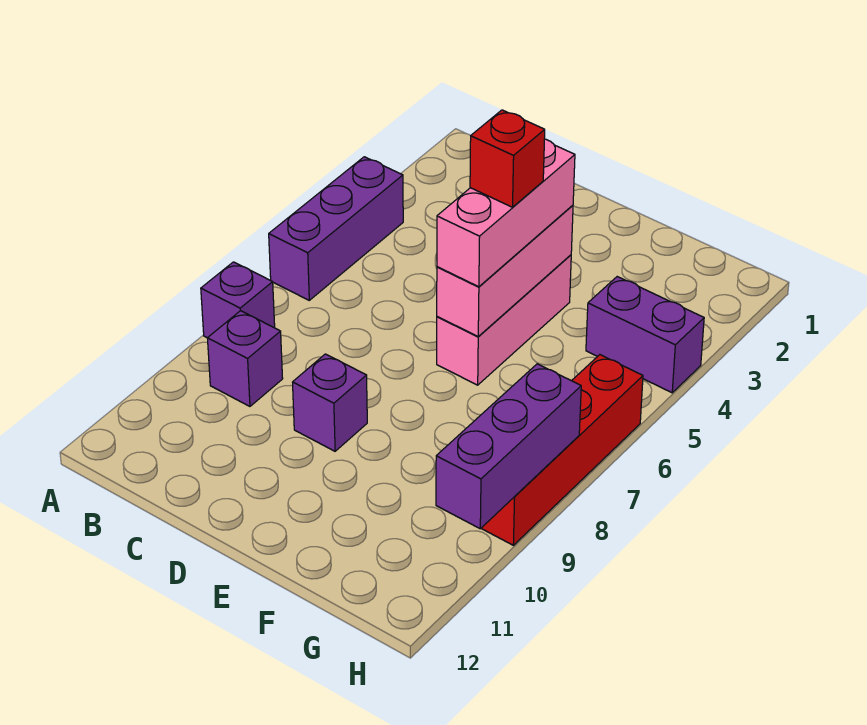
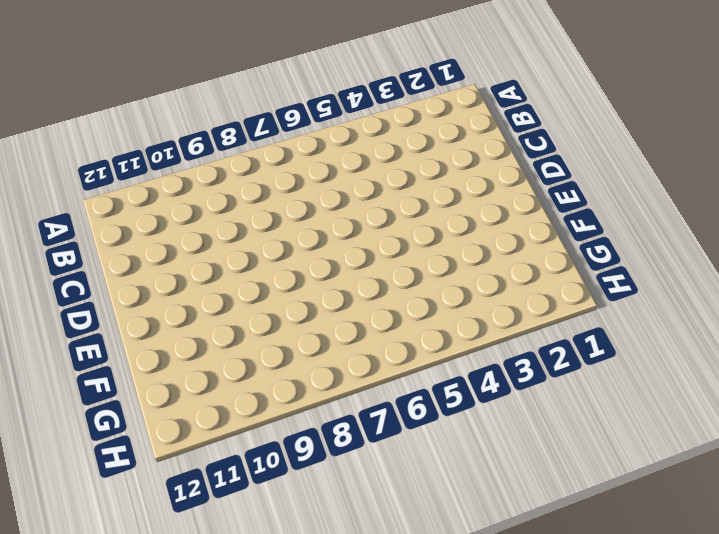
none -> purple brick A4:A6 level 1
none -> purple brick A8 level 1

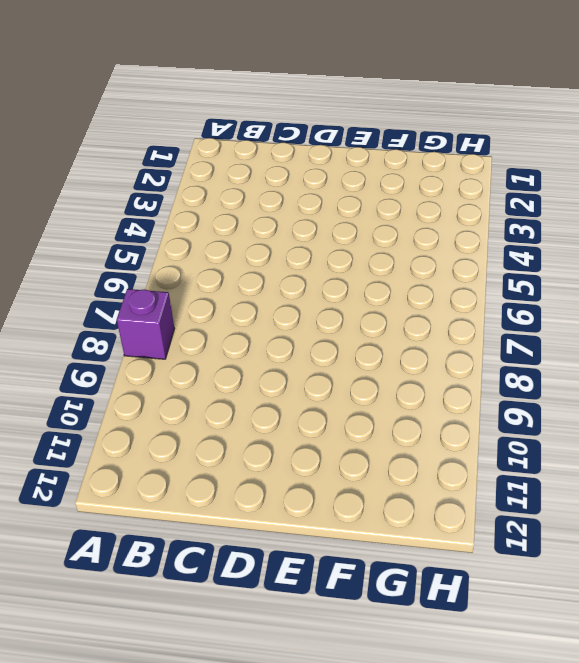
none -> purple brick A4:A6 level 1
none -> purple brick B9 level 1

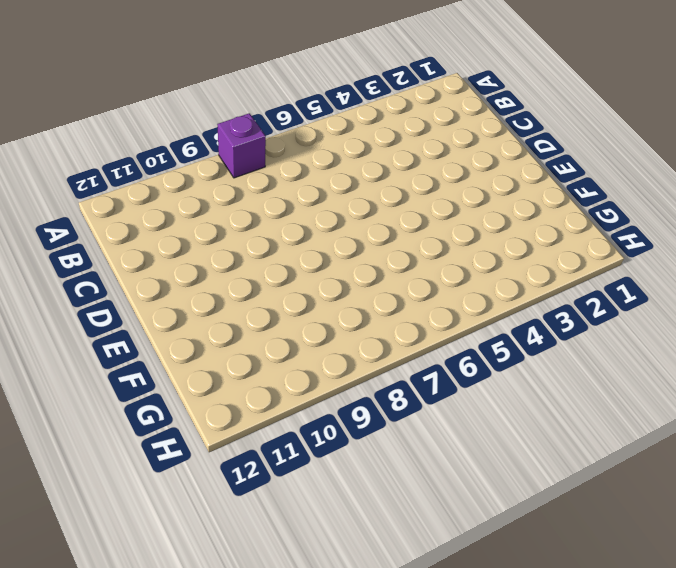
none -> purple brick A4:A6 level 1
none -> purple brick B9 level 1

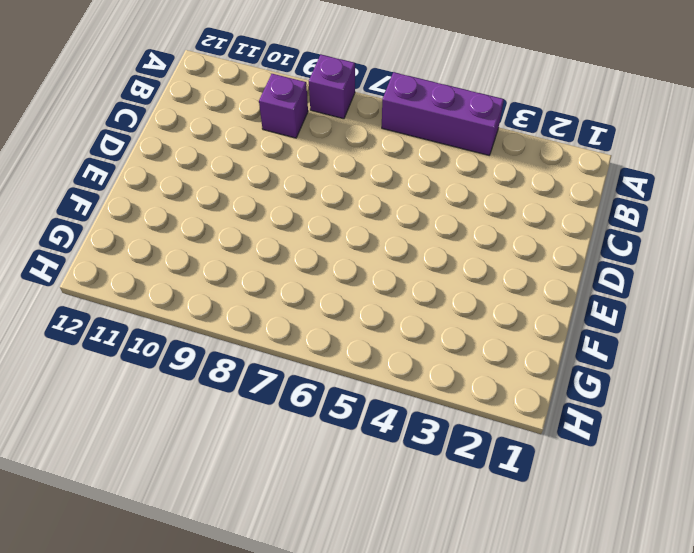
none -> purple brick D9 level 1
none -> pink brick E4:E6 level 1

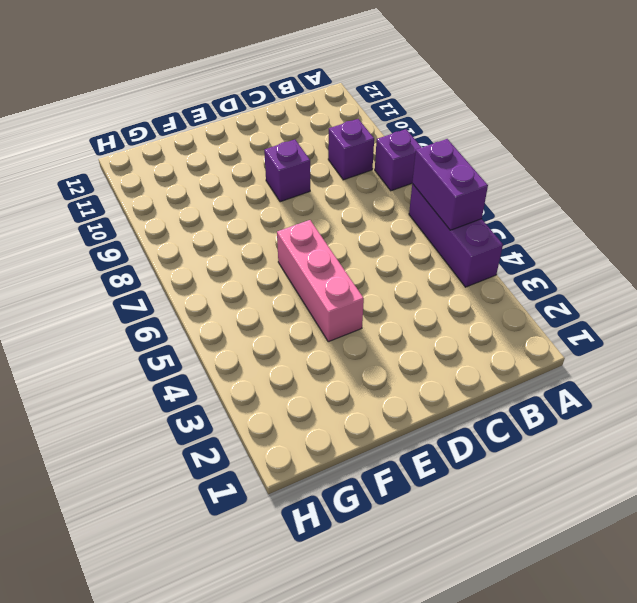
purple brick A5:A6 level 2 -> purple brick G4:H4 level 1
none -> red brick H6:H9 level 1
none -> pink brick E4:E6 level 2

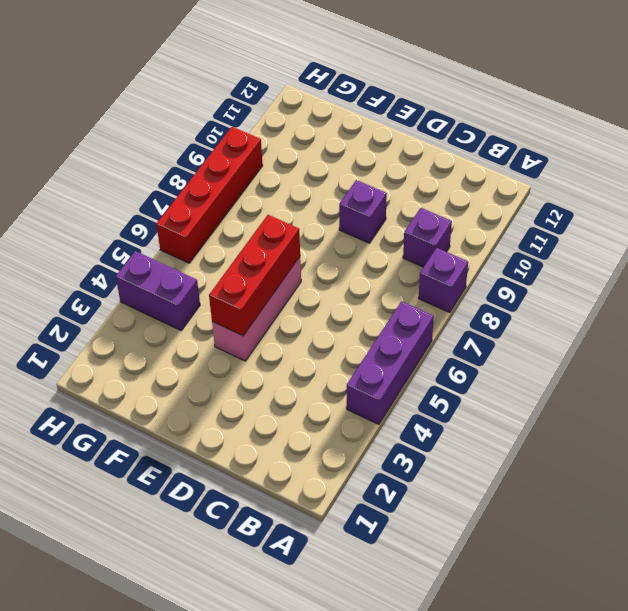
red brick E4:E6 level 2 -> pink brick E4:E6 level 2
none -> purple brick H8:H10 level 2
none -> pink brick E4:E6 level 3

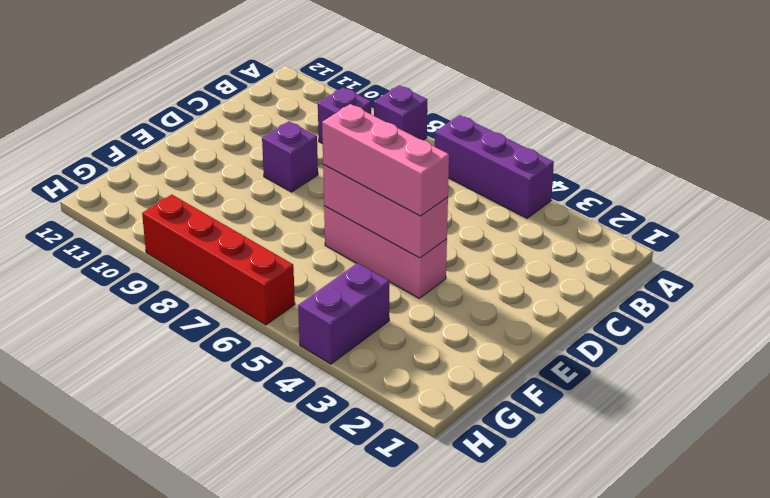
none -> purple brick H8:H10 level 2
none -> red brick E5 level 4

